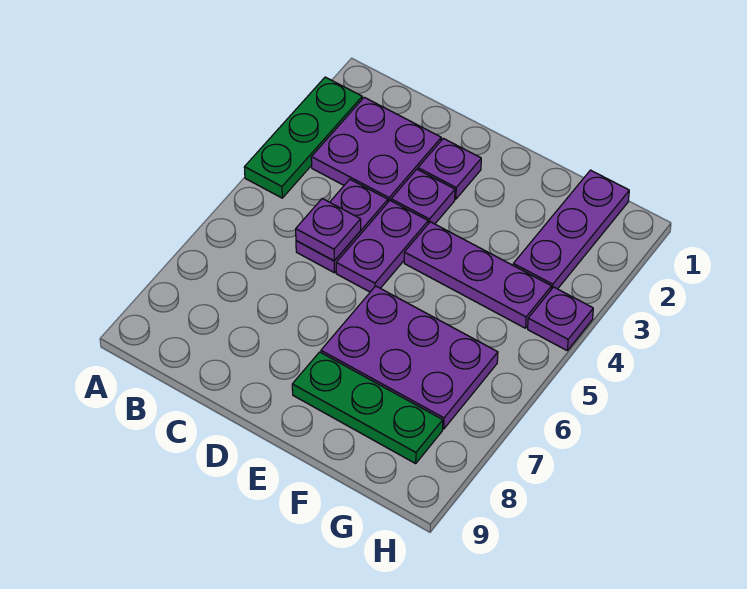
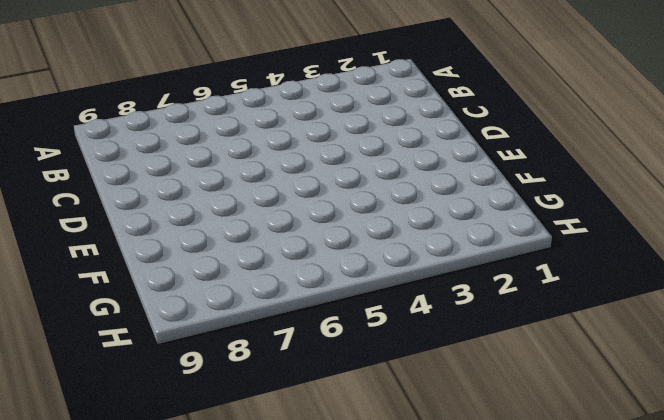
none -> green plate A2:A4 level 1
none -> purple plate B2:C3 level 1
none -> purple plate C4:C5 level 1

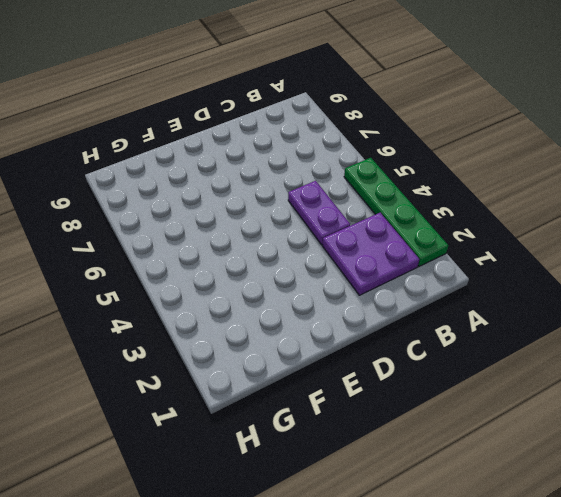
green plate A2:A5 level 1 -> green plate A2:A4 level 1
none -> purple plate D2 level 1
none -> purple plate D3 level 1
none -> purple plate D4:D5 level 1

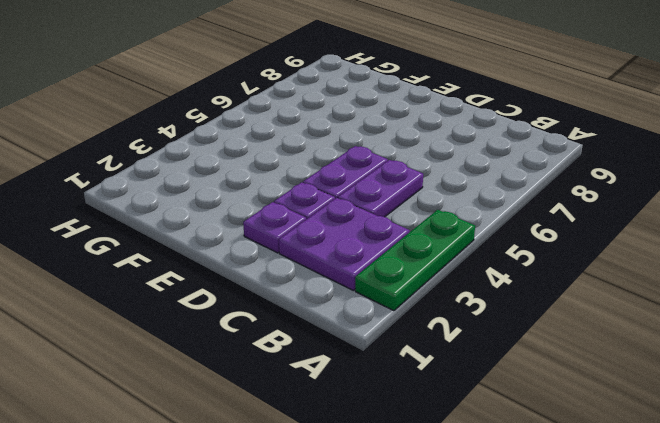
none -> purple plate E4:G4 level 1
none -> purple plate E6:G7 level 1
none -> green plate E8:G8 level 1

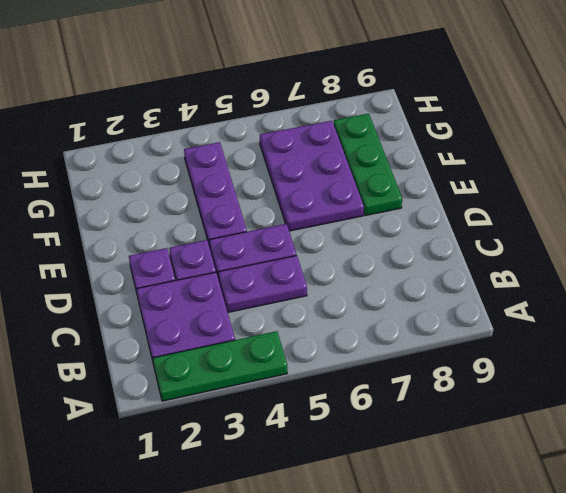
none -> purple plate G1:G3 level 1
none -> purple plate H4 level 1
none -> purple plate C5 level 2

